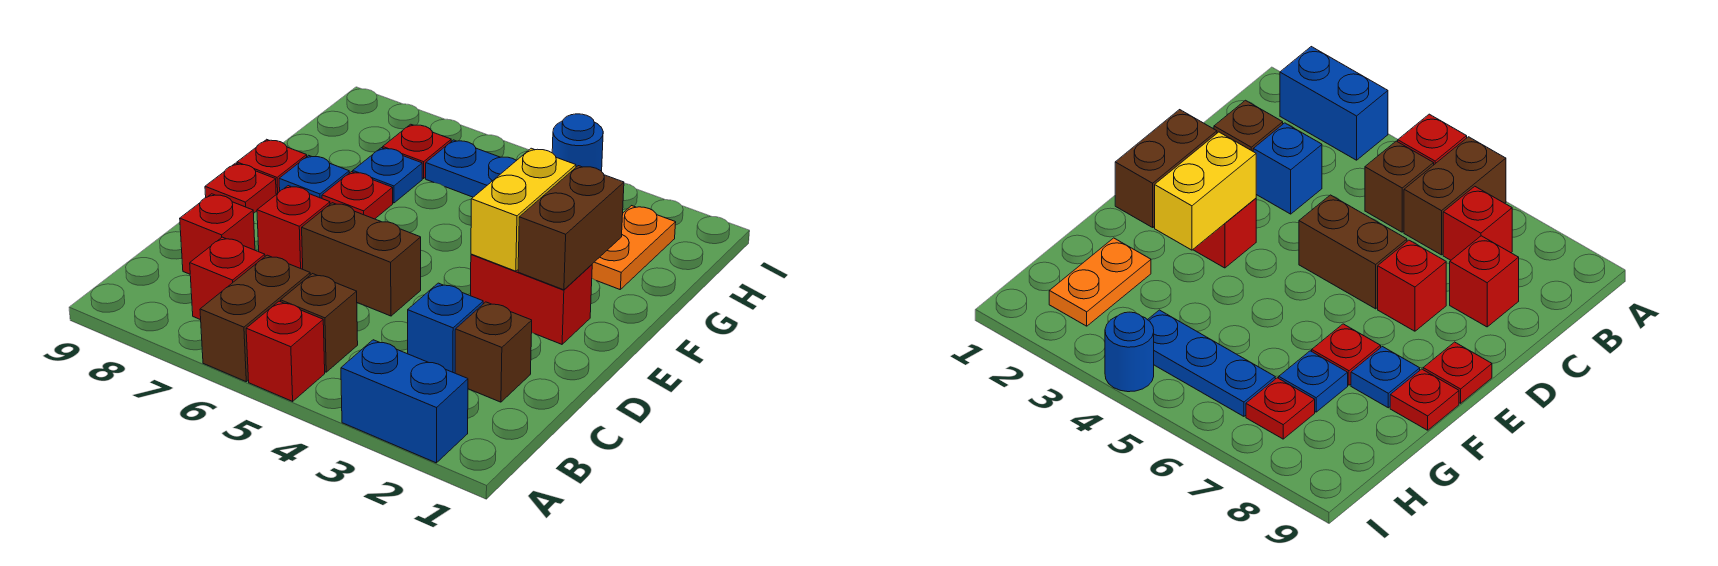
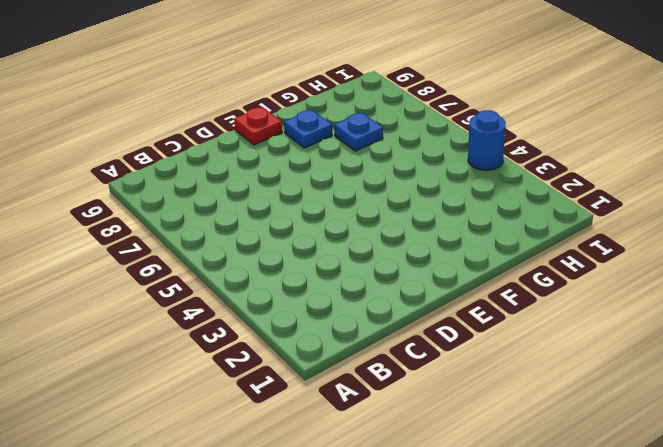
none -> blue brick A2:A3 level 1
none -> red brick A5 level 1
none -> brown brick A6:B6 level 1

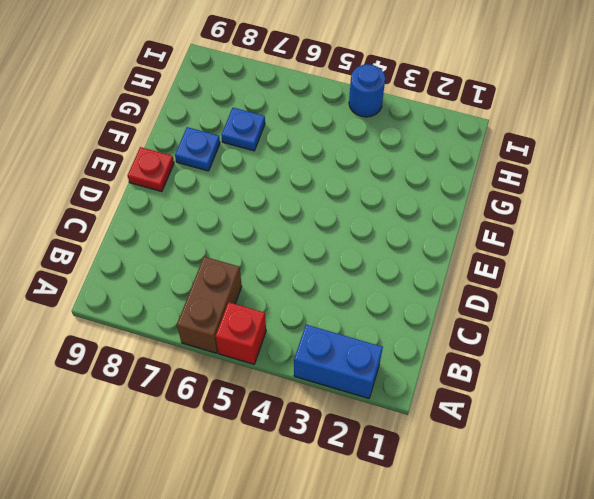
none -> brown brick B5 level 1
none -> red brick B7 level 1
none -> brown brick C2 level 1

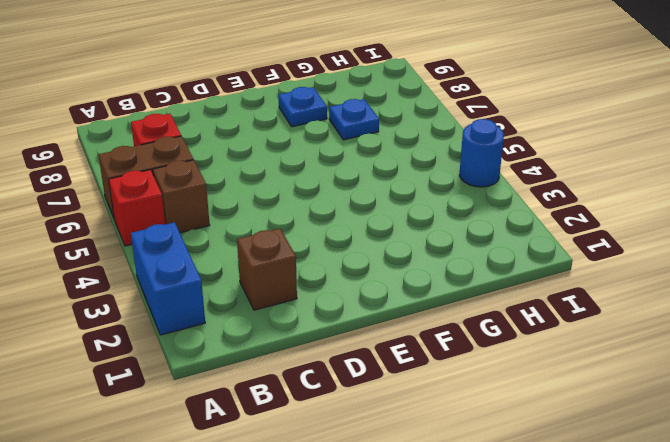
none -> blue brick C3 level 1
none -> red brick C8 level 1
none -> brown brick D5:D6 level 1

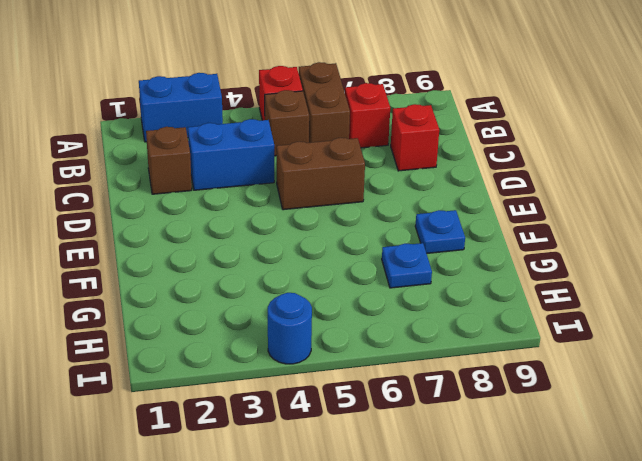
blue brick C3:C4 level 1 -> blue brick C3 level 1
none -> red brick D7 level 1
none -> red brick E2:E3 level 1
none -> red plate E9 level 1

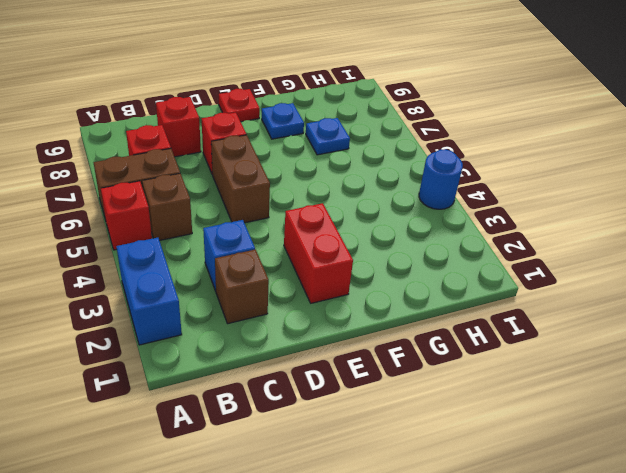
none -> red plate F7 level 1
none -> red plate F9 level 1
none -> orange plate G2:H2 level 1

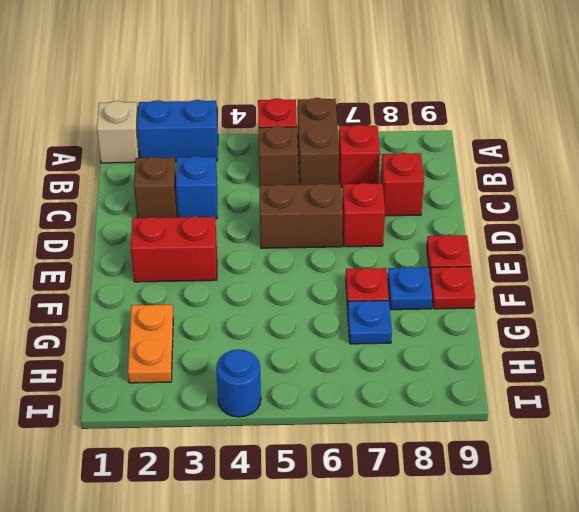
tan brick A1 level 1 -> none
none -> blue plate H4:H6 level 1
none -> red plate H7 level 1
none -> brown brick E2:F2 level 2

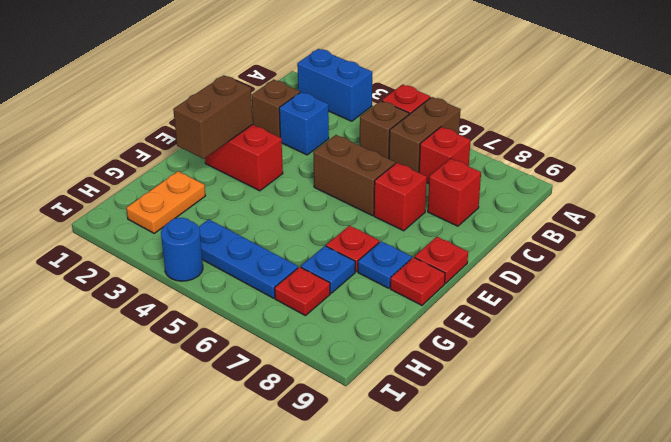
none -> yellow brick E3:F3 level 2

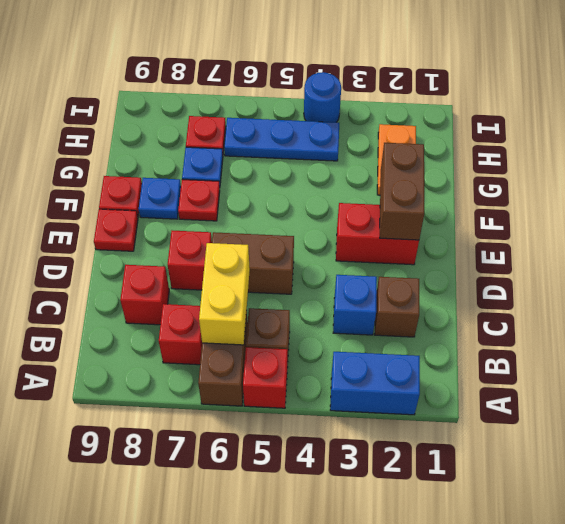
yellow brick B6:C6 level 2 -> yellow brick E3:F3 level 2

